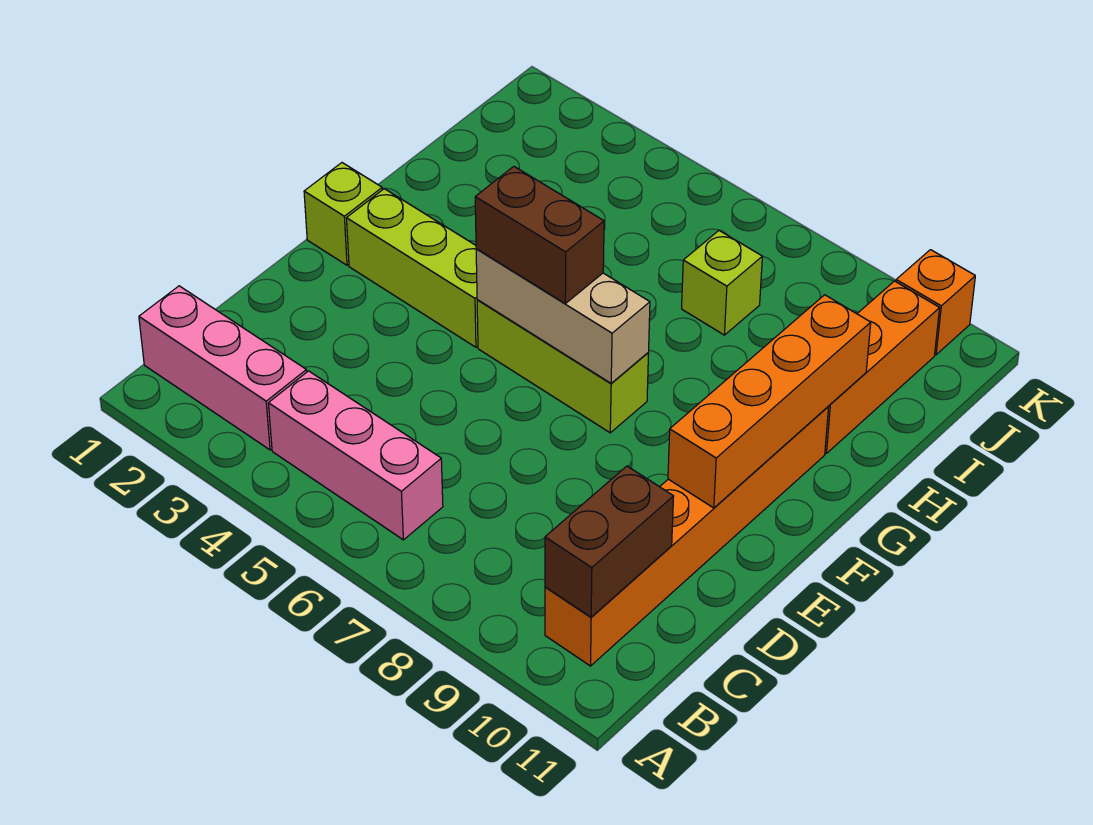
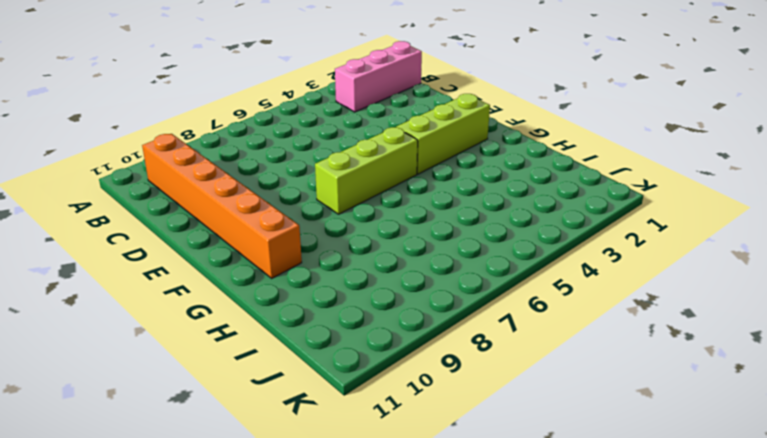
none -> pink brick B4:B6 level 1
none -> lime brick F1 level 1
none -> orange brick H10:J10 level 1

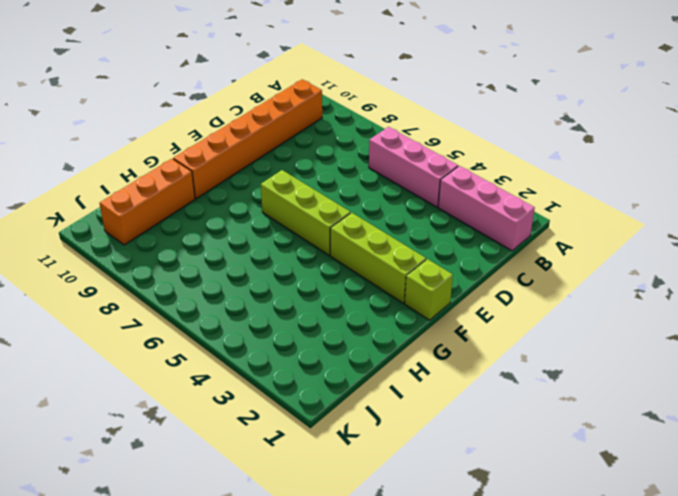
none -> lime brick I7 level 1
none -> orange brick K10 level 1
none -> brown brick B10:C10 level 2

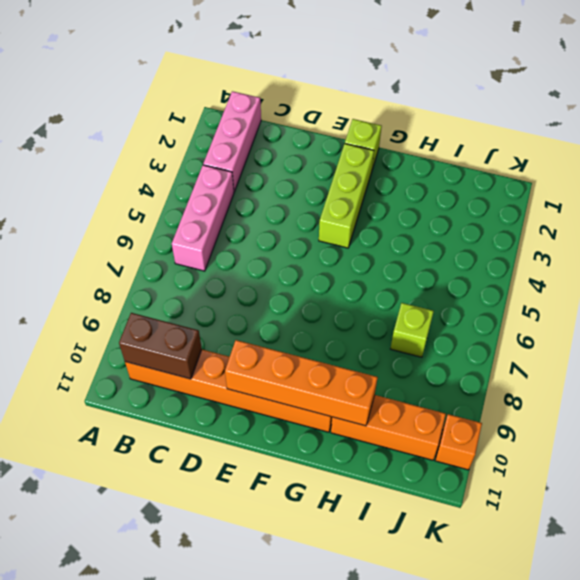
none -> lime brick F5:F7 level 1
none -> tan brick F5:F7 level 2
none -> brown brick F5:F6 level 3

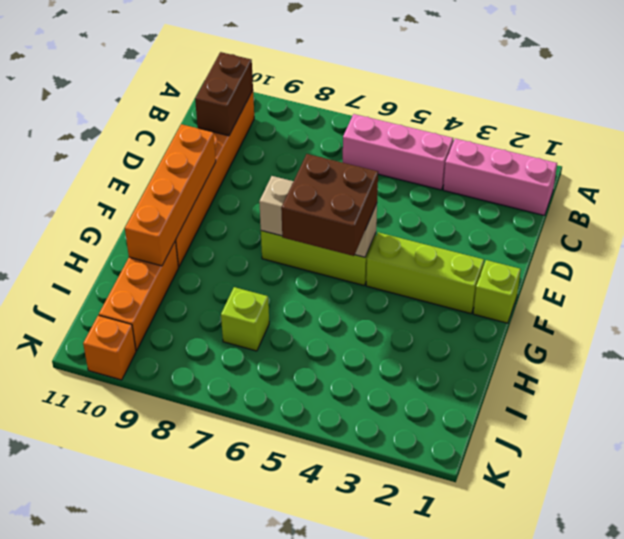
brown brick F5:G6 level 3 -> brown brick F5:F6 level 3

